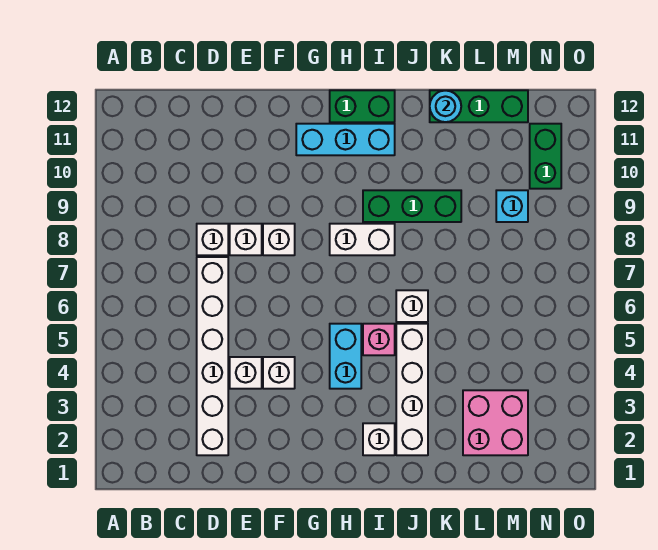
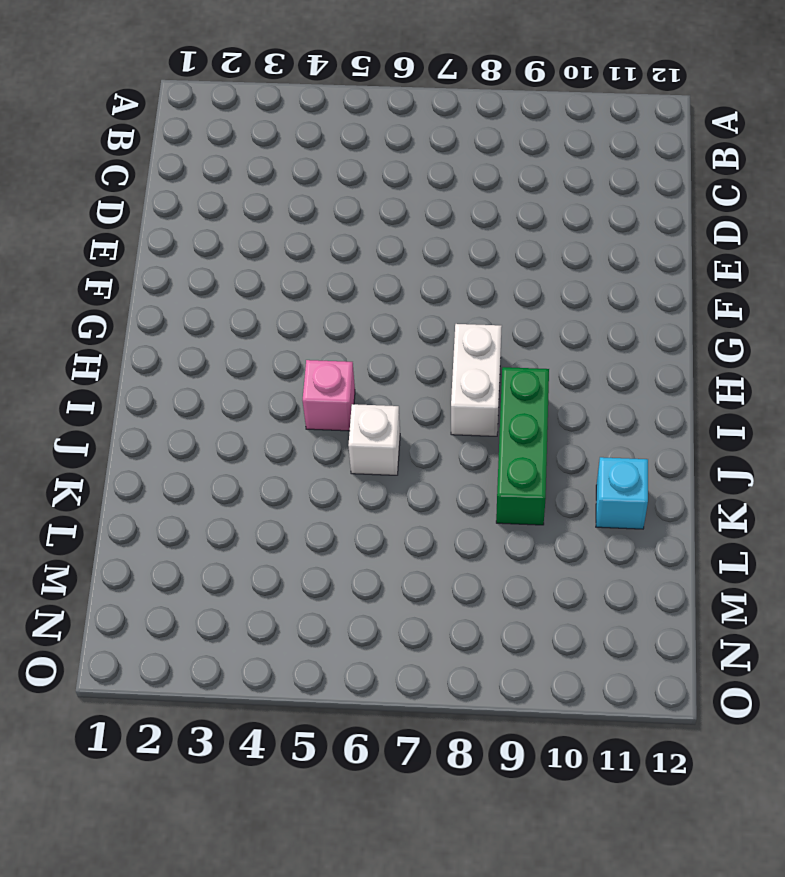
cyan brick K11 level 1 -> cyan brick M9 level 1
none -> white brick D2:D7 level 1
none -> white brick D8 level 1
none -> white brick E4 level 1

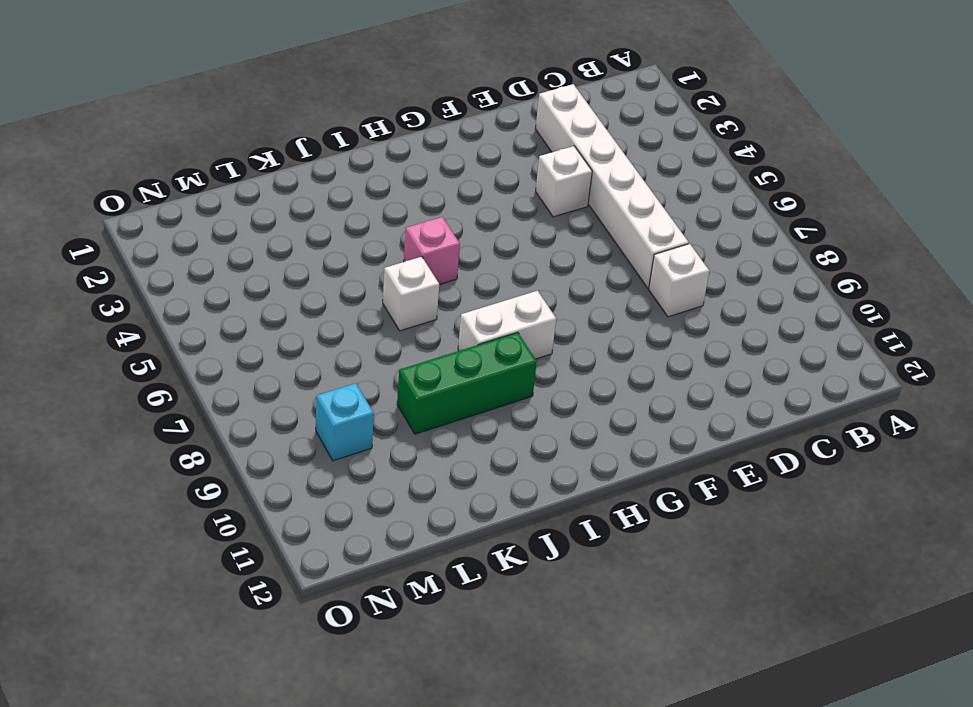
none -> white brick E8 level 1
none -> white brick F4 level 1
none -> white brick F8 level 1

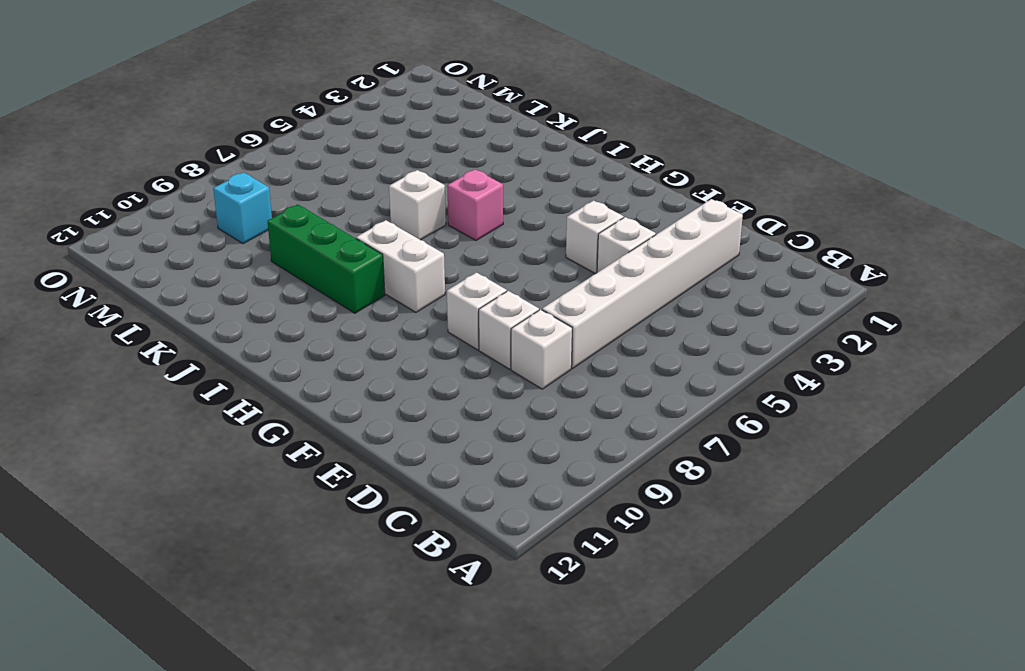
none -> cyan brick G11:I11 level 1
none -> cyan brick H4:H5 level 1
none -> green brick H12:I12 level 1

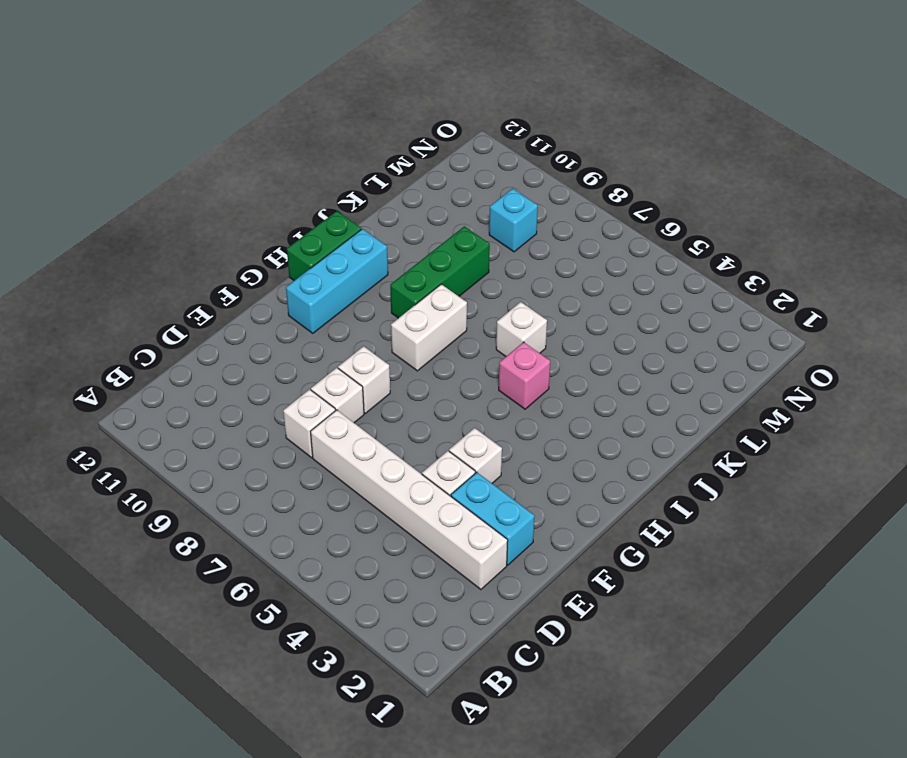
cyan brick E2:E3 level 1 -> cyan brick H4:H5 level 1
none -> white brick I2 level 1
none -> white brick J2:J5 level 1
none -> green brick K12:M12 level 1

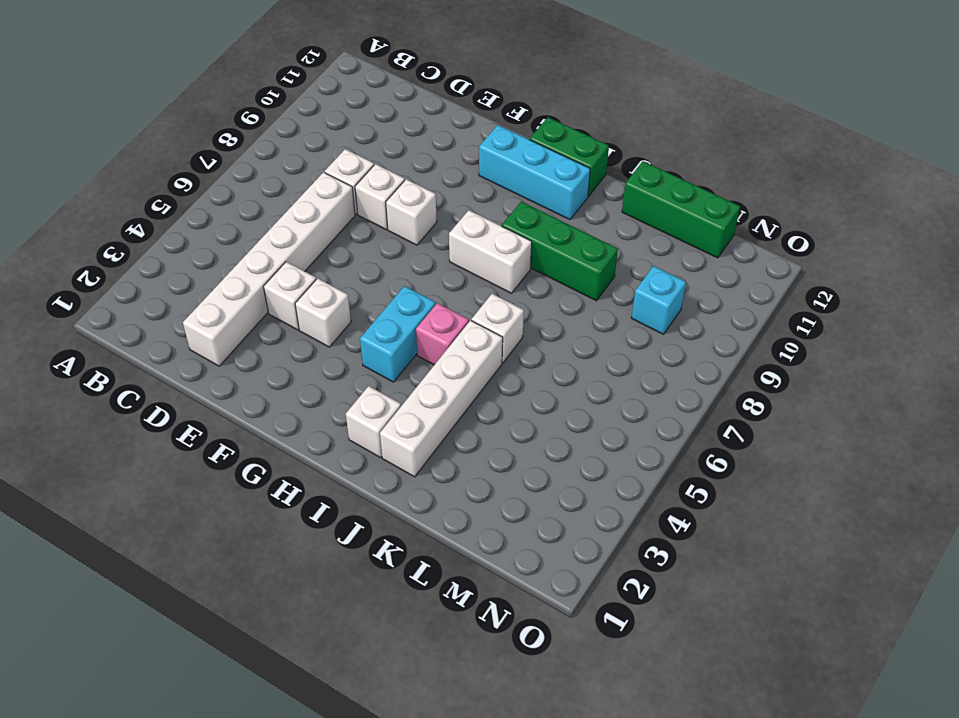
none -> pink brick L2:M3 level 1
none -> green brick N10:N11 level 1
none -> cyan round brick K12 level 2

